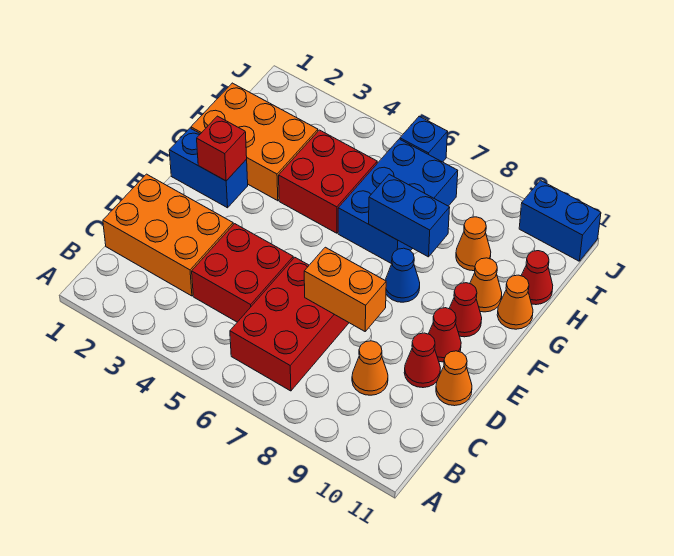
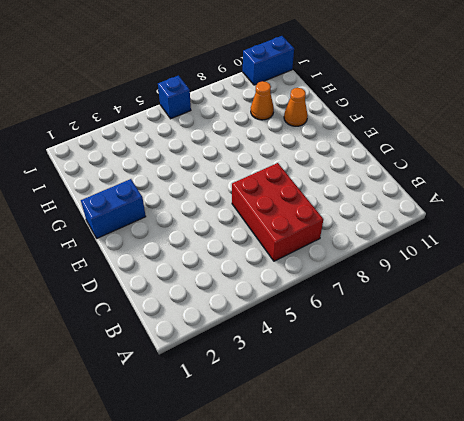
none -> orange brick C1:D3 level 1
none -> red brick C4:D5 level 1
none -> orange cone C9 level 1

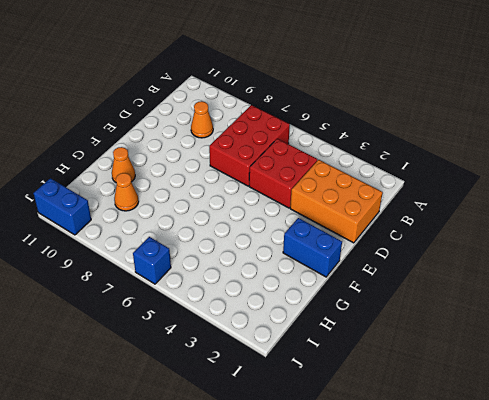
none -> red cone D10 level 1
none -> orange cone D11 level 1
none -> red cone E10 level 1

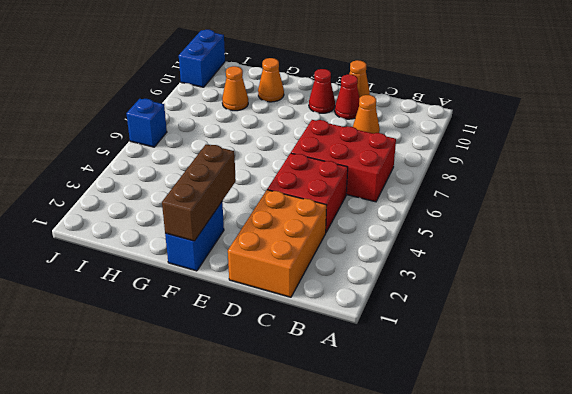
brown brick F1:F3 level 2 -> red brick F2 level 2
none -> blue cone F8 level 1
none -> red cone F10 level 1
none -> orange brick G1:H3 level 1

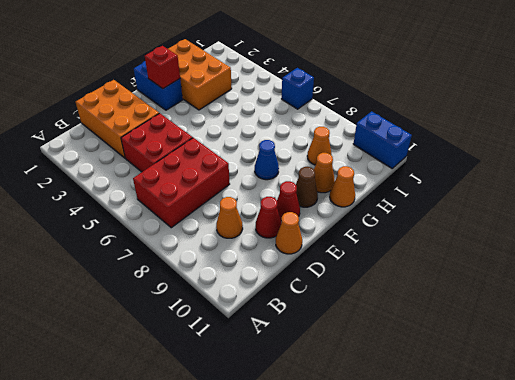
brown cone F10 level 1 -> red cone F10 level 1
none -> red brick G4:H5 level 1
none -> blue brick G6:I7 level 1
none -> red cone H11 level 1

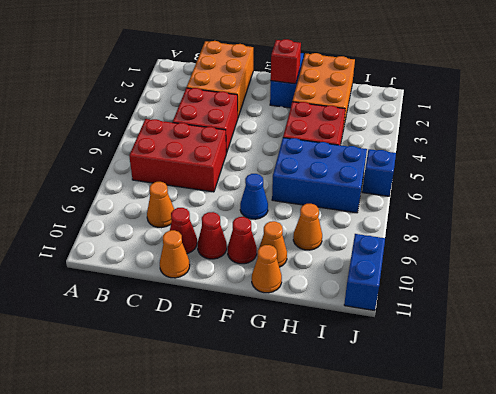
none -> red cone H11 level 1
none -> orange brick D7:D8 level 2
none -> blue brick G7:G8 level 2

